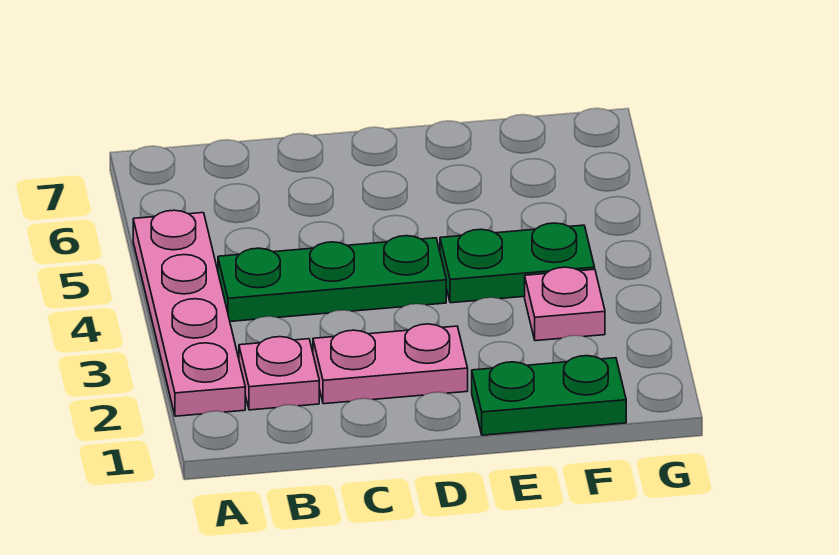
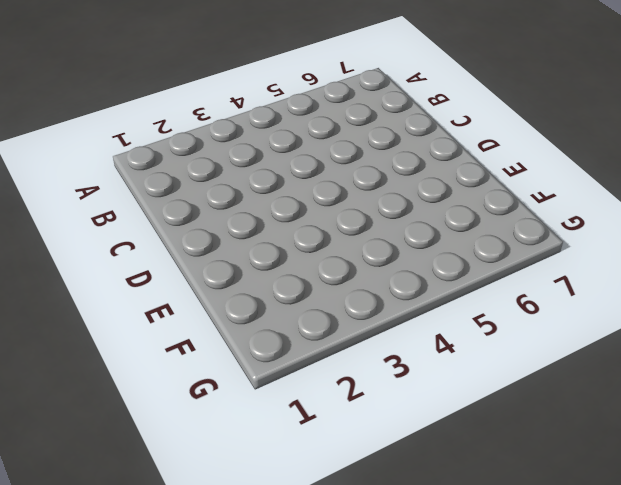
none -> pink plate A2:A5 level 1
none -> pink plate B2 level 1

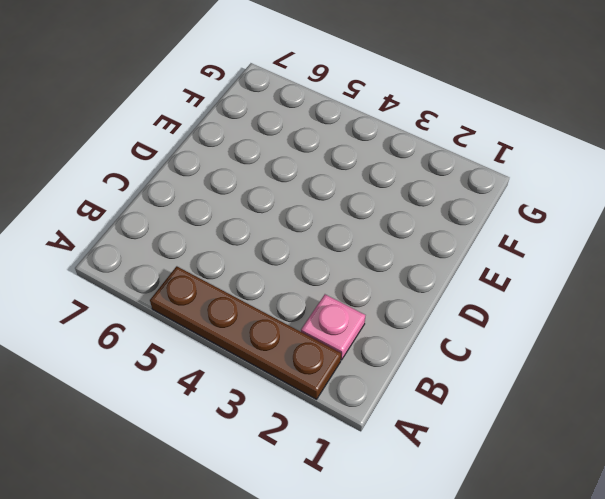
brown plate A2:A5 level 1 -> pink plate A2:A5 level 1
none -> green plate B4:D4 level 1
none -> pink plate C2:D2 level 1

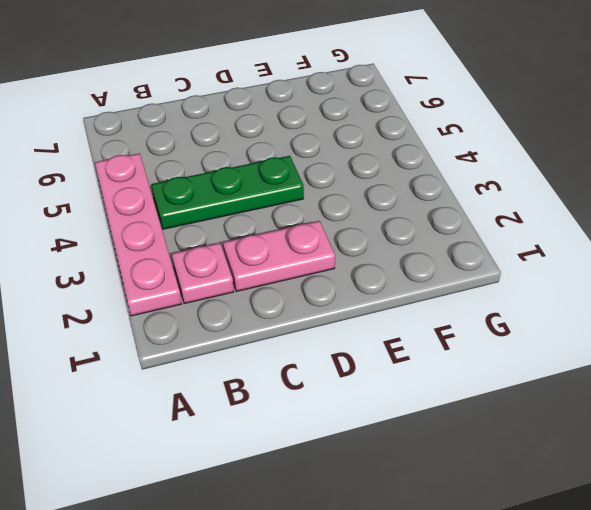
none -> green plate E1:F1 level 1
none -> green plate E4:F4 level 1

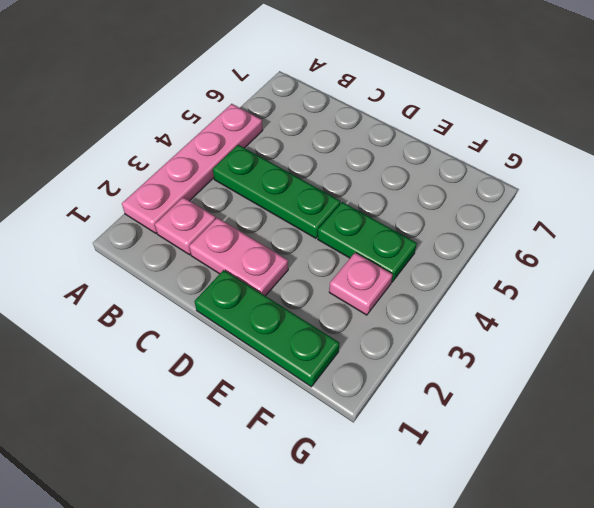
green plate D1:F1 level 1 -> green plate E1:F1 level 1

